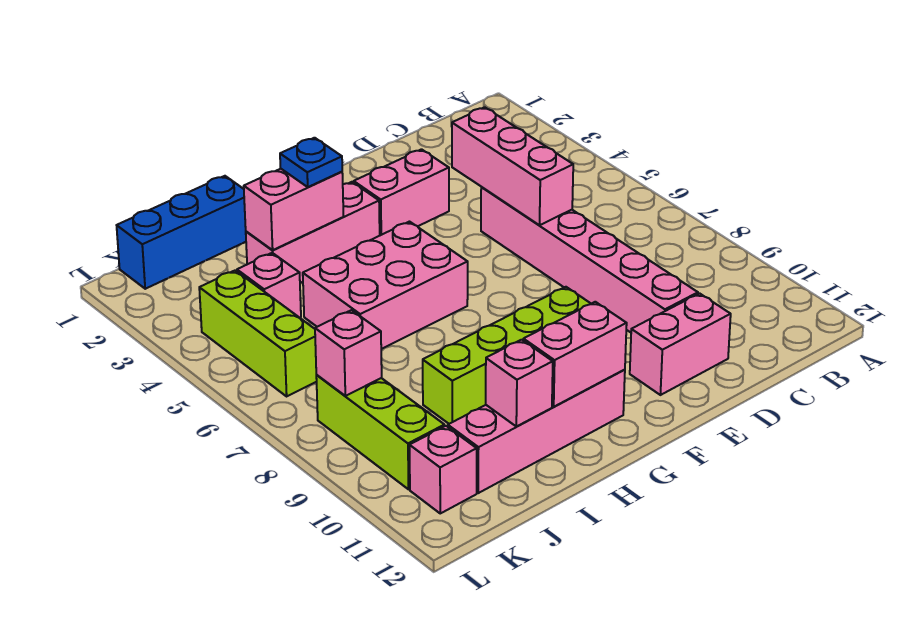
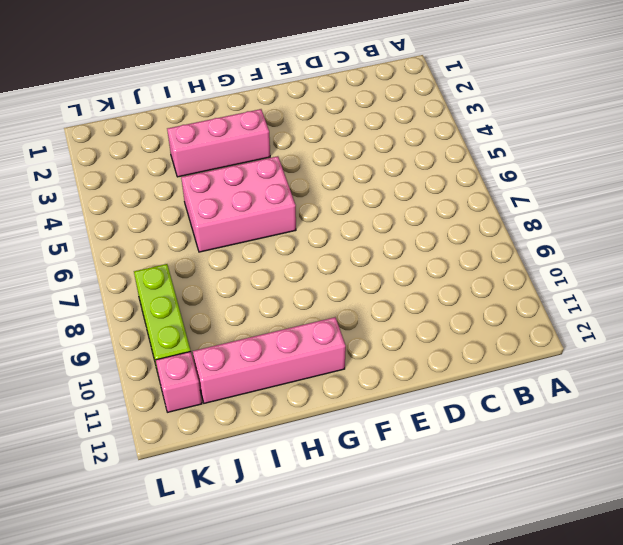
none -> pink brick D5:D10 level 1
none -> pink brick D11:E11 level 1
none -> pink brick E3:F3 level 1

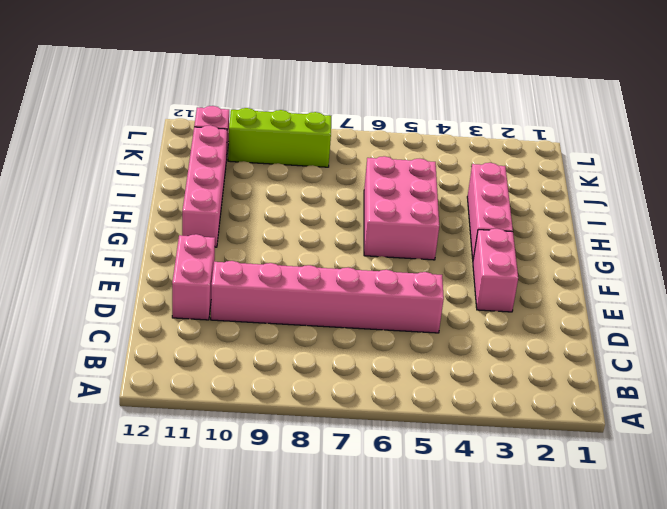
none -> lime brick F9:I9 level 1
none -> blue brick I1:K1 level 1
none -> pink brick J4 level 1

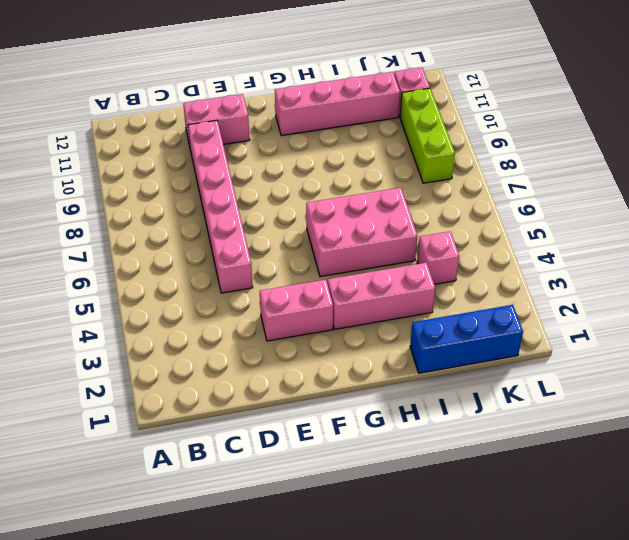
none -> lime brick F9:I9 level 1
none -> lime brick K4:K6 level 1
none -> pink brick D4:D6 level 2

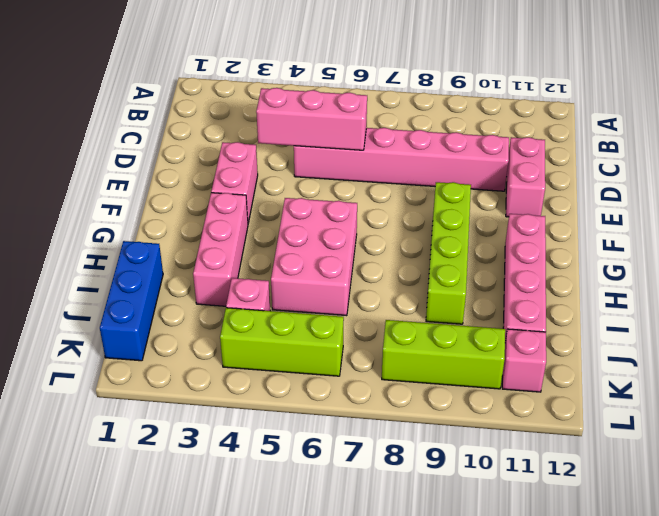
none -> pink brick G11:H11 level 2
none -> pink brick H3:I3 level 2
none -> pink brick I11 level 2

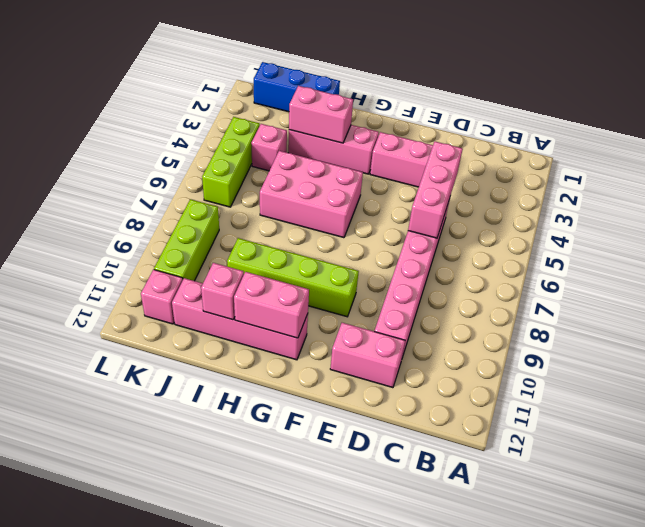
none -> pink brick K8 level 2
none -> blue plate H3 level 3

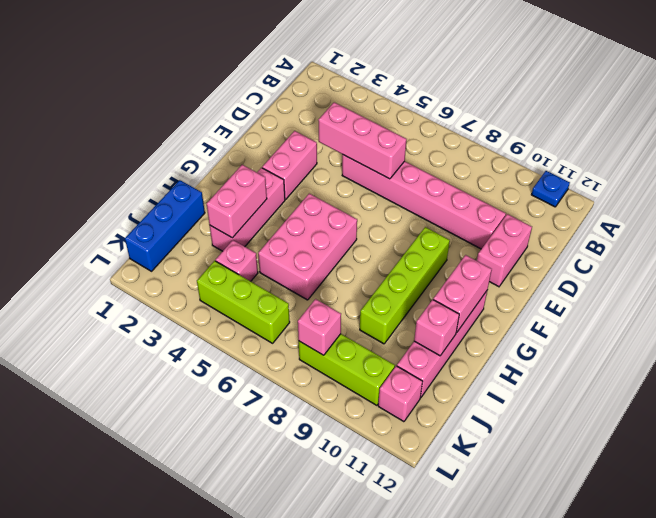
blue plate A11 level 1 -> blue plate H3 level 3

